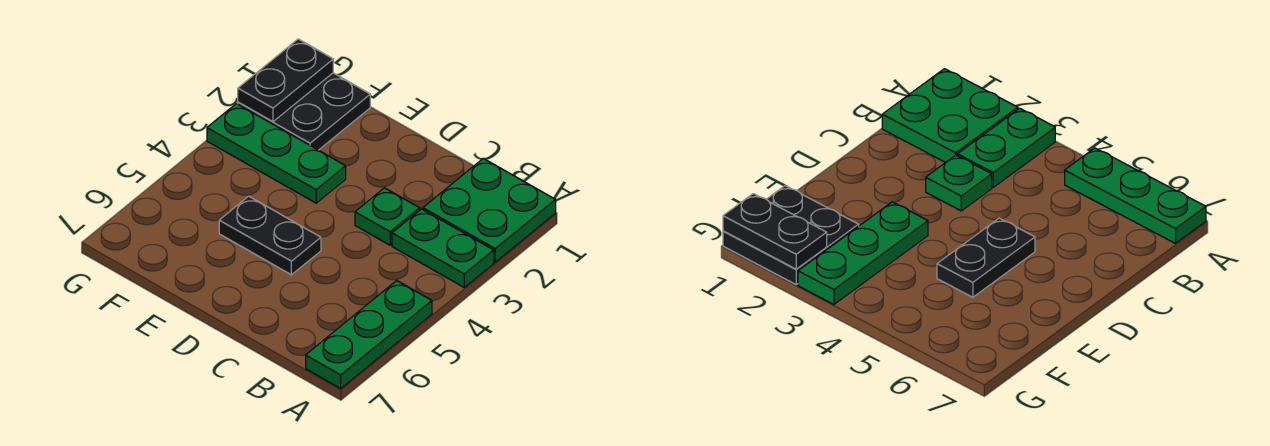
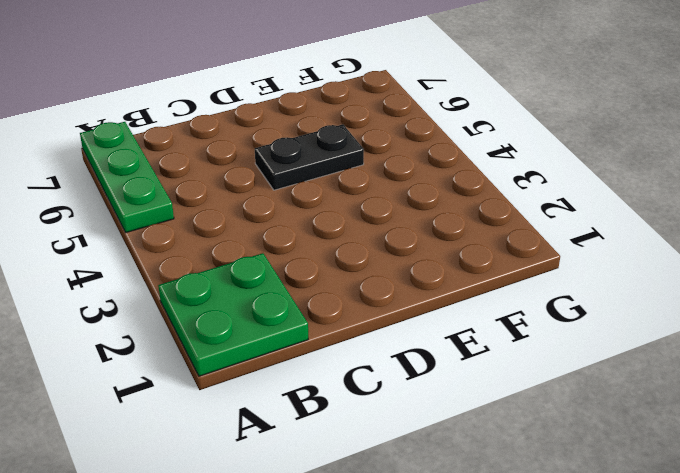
none -> green plate A3:B3 level 1
none -> green plate C3 level 1

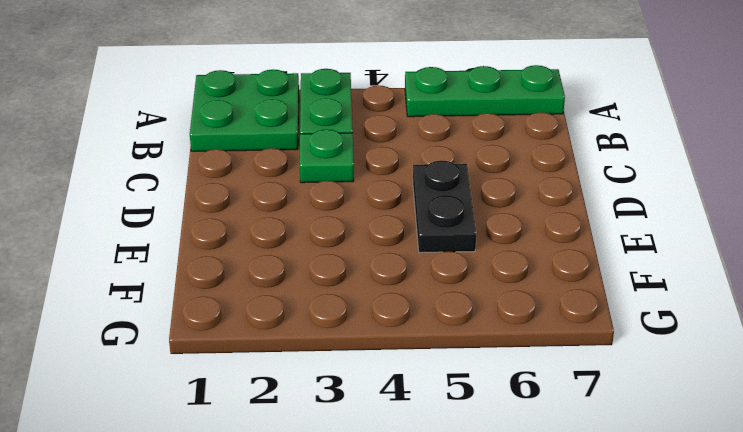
none -> green plate E3:G3 level 1
none -> black plate F1:G2 level 1

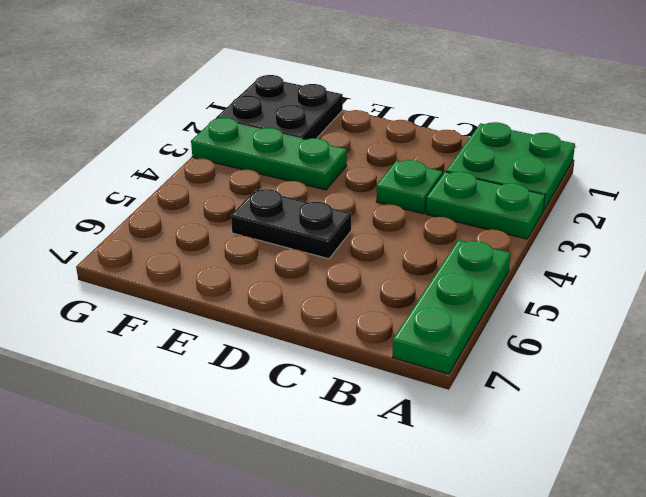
none -> black plate G1:G2 level 2

